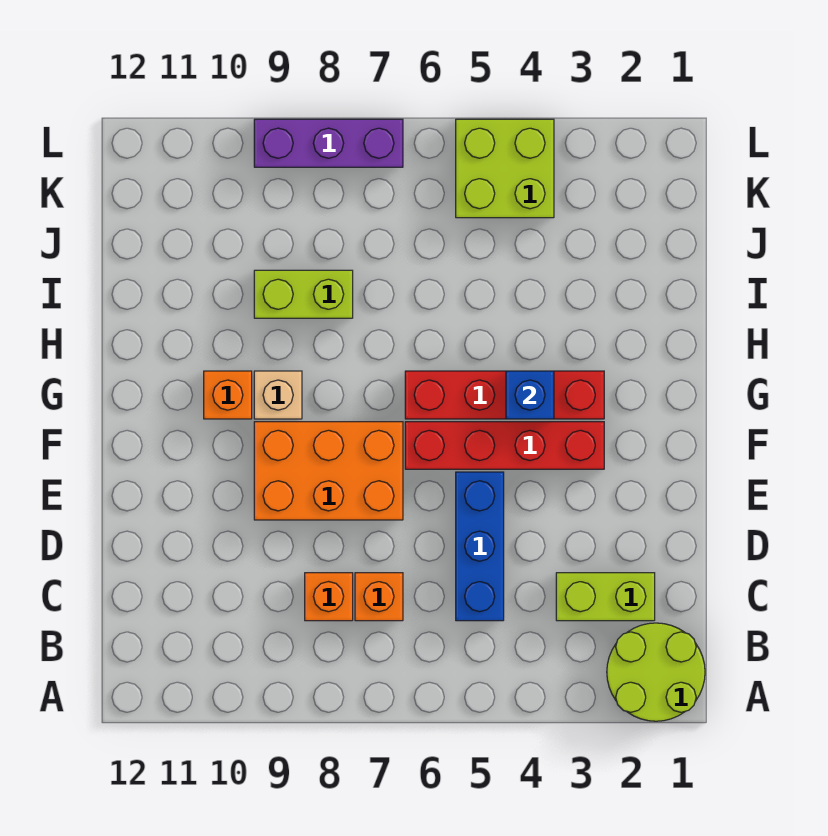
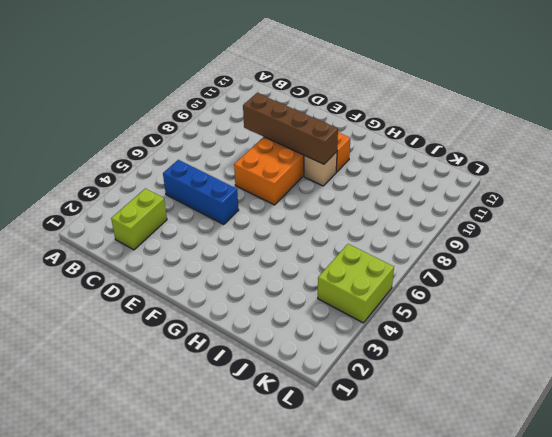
brown brick D9:G9 level 2 -> none
none -> lime round brick A1:B2 level 1
none -> orange brick C7 level 1
none -> orange brick C8 level 1

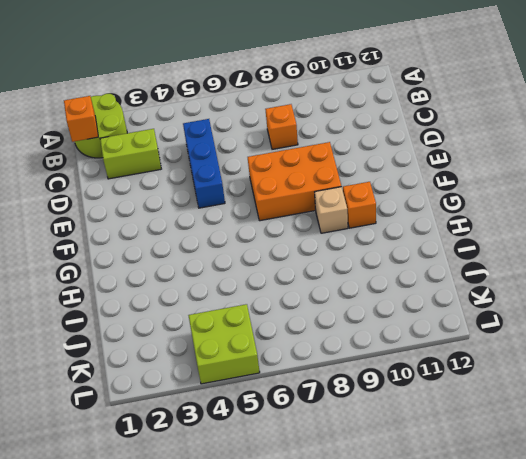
orange brick B1 level 2 -> orange brick C7 level 1
none -> red brick F3:F6 level 1
none -> red brick G3:G6 level 1
none -> lime brick I8:I9 level 1

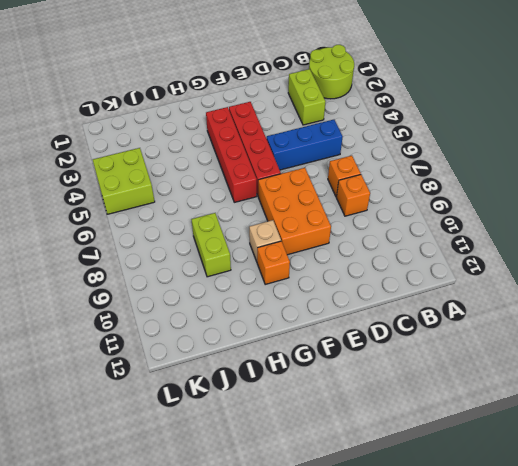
none -> purple brick L7:L9 level 1
none -> blue brick G4 level 2

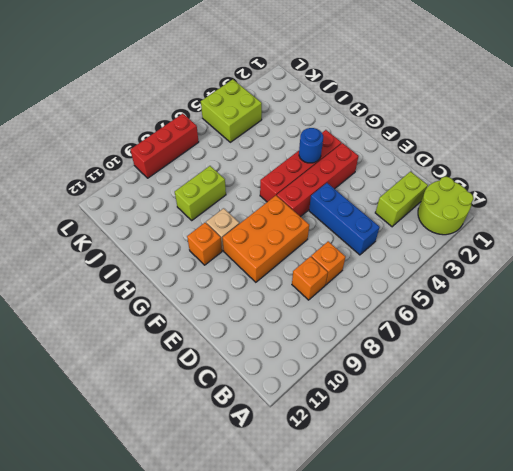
blue round brick G4 level 2 -> blue brick G4 level 2
red brick L7:L9 level 1 -> purple brick L7:L9 level 1

